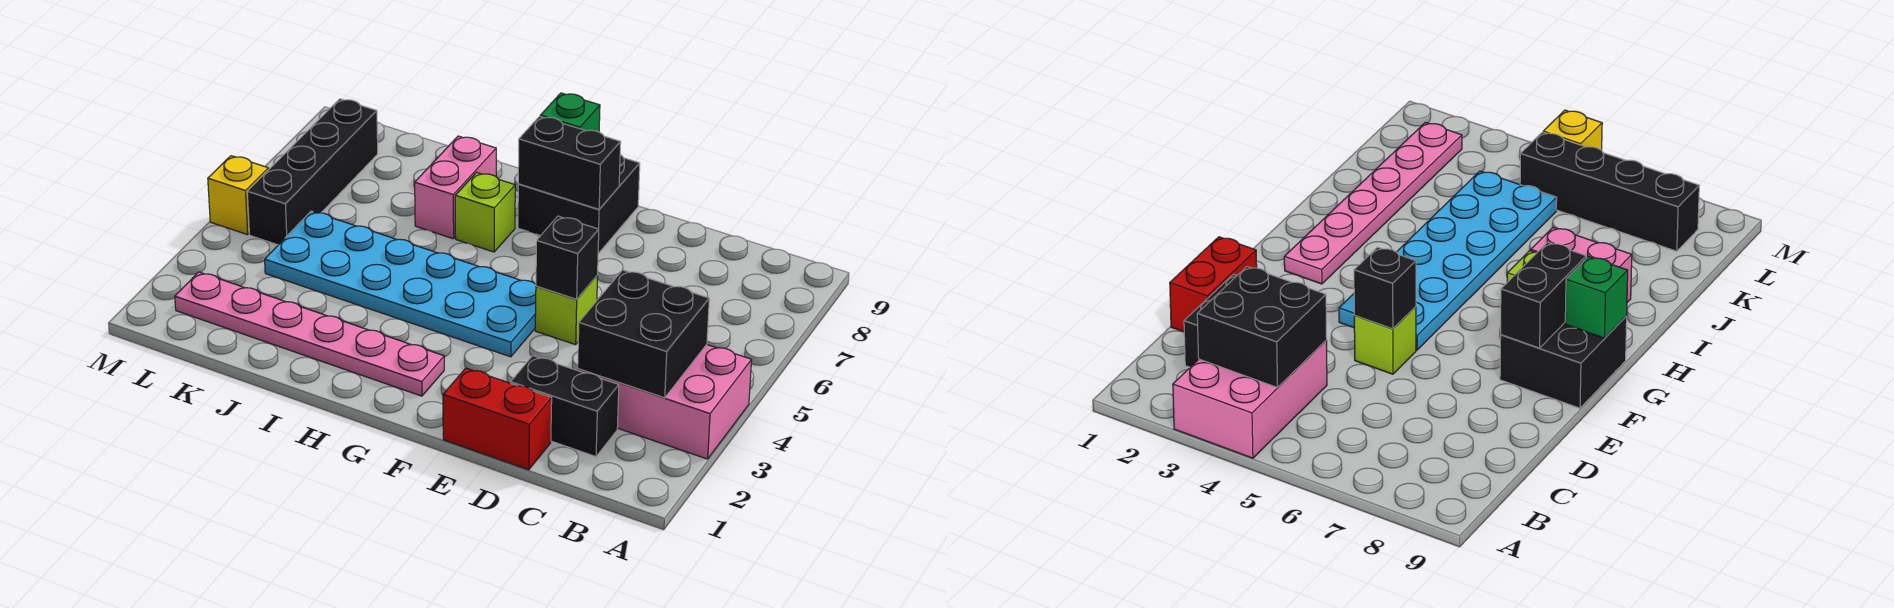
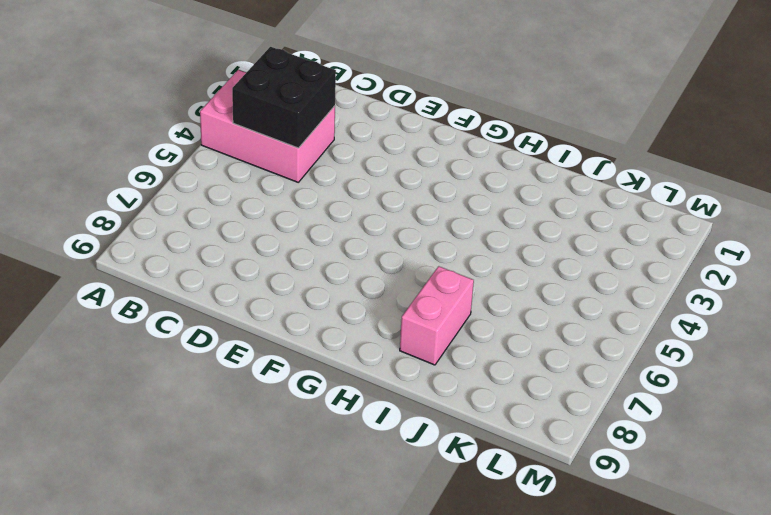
none -> black brick C2:D2 level 1
none -> red brick D1:E1 level 1
none -> lime brick E5 level 1

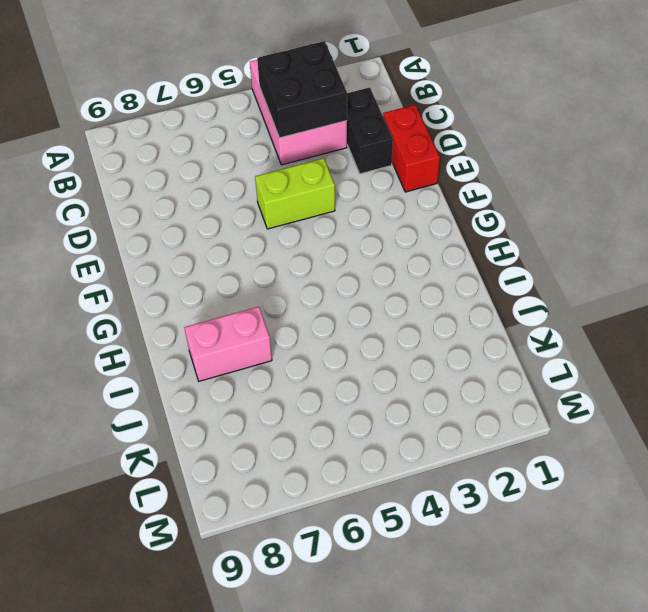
lime brick E4:E5 level 1 -> lime brick E5 level 1
none -> cyan plate F4:K5 level 1
none -> black brick F8:G9 level 1
none -> pink plate G2:L2 level 1

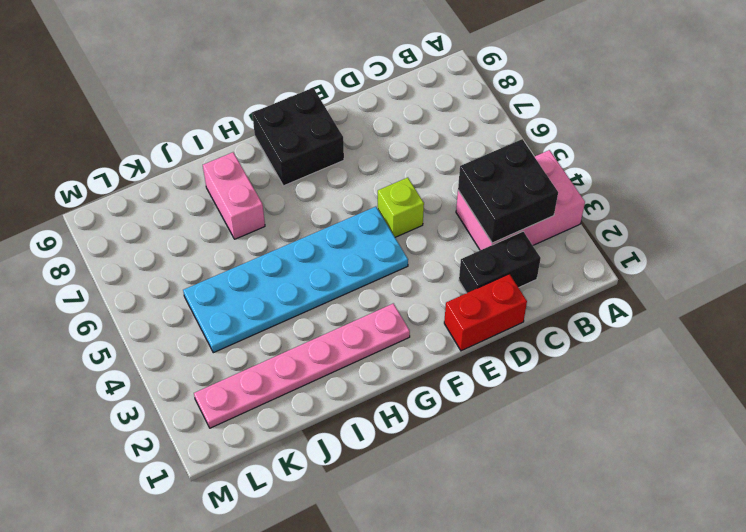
none -> lime brick H7 level 1
none -> black brick L5:L8 level 1
none -> yellow brick M5 level 1

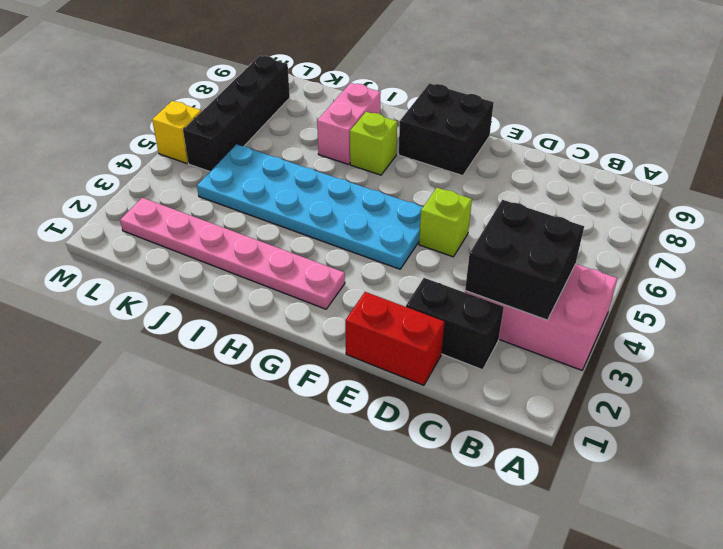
none -> black brick E5 level 2
none -> black brick F8:G8 level 2
none -> green brick G9 level 2

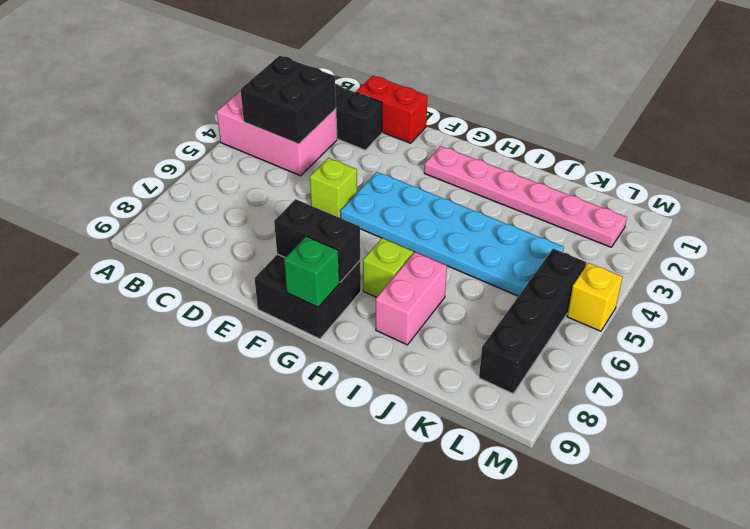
none -> black brick E5 level 2

